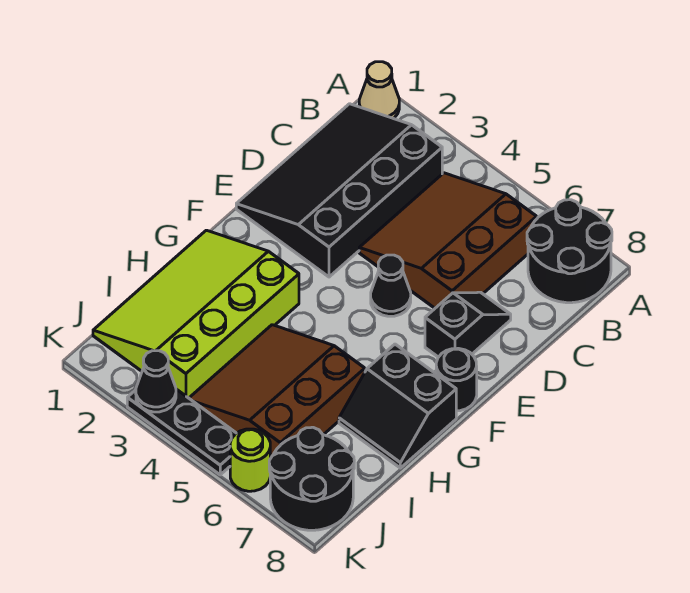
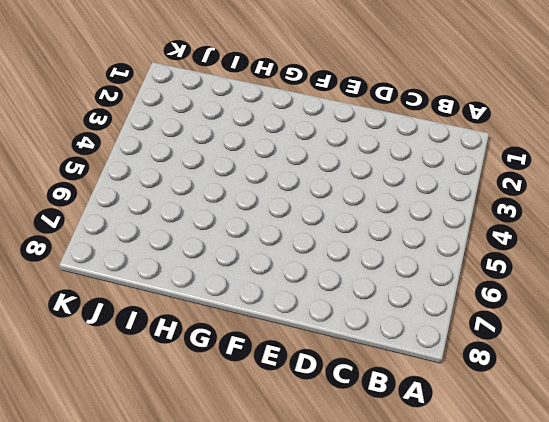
none -> tan cone A1 level 1
none -> black round brick A7:B8 level 1
none -> black slope B1:E3 level 1 top 3

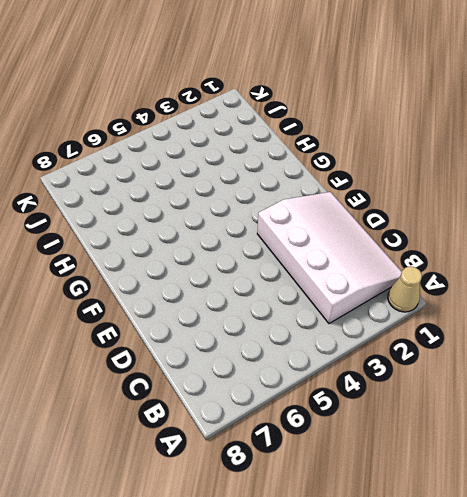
white slope B1:E3 level 1 top 3 -> black slope B1:E3 level 1 top 3
none -> black round brick A7:B8 level 1
none -> brown slope B4:D6 level 1 top 6
none -> black slope D7:E7 level 1 top E

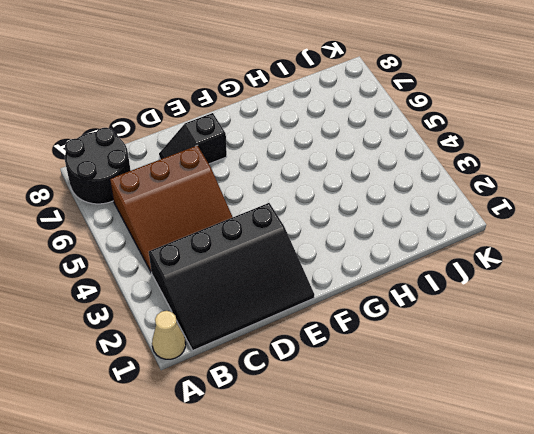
none -> black cone E5 level 1
none -> black round brick F8 level 1
none -> lime slope G1:J3 level 1 top 3

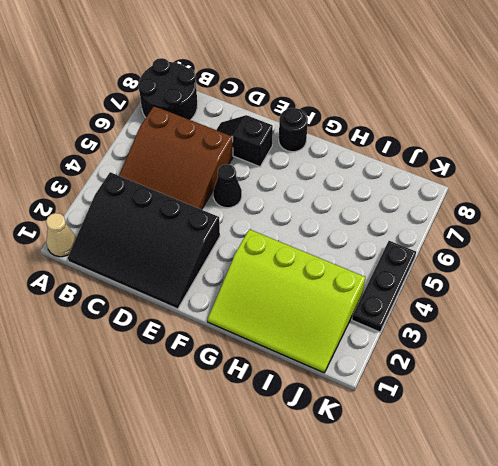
none -> black slope G7:H8 level 1 top G
none -> brown slope H4:J6 level 1 top 6
none -> black round brick J7:K8 level 1

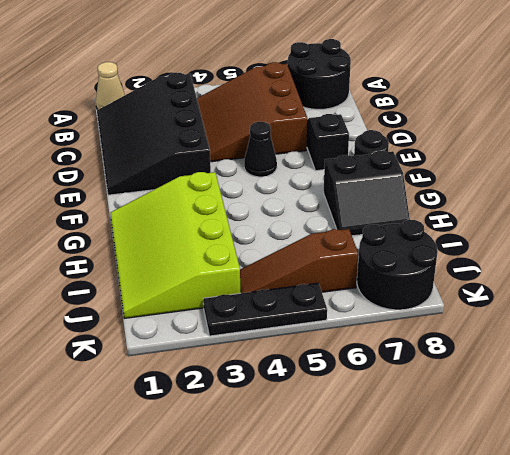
brown slope J4:J6 level 1 top 6 -> brown slope H4:J6 level 1 top 6
none -> lime round brick K6 level 1
none -> black cone K3 level 2

